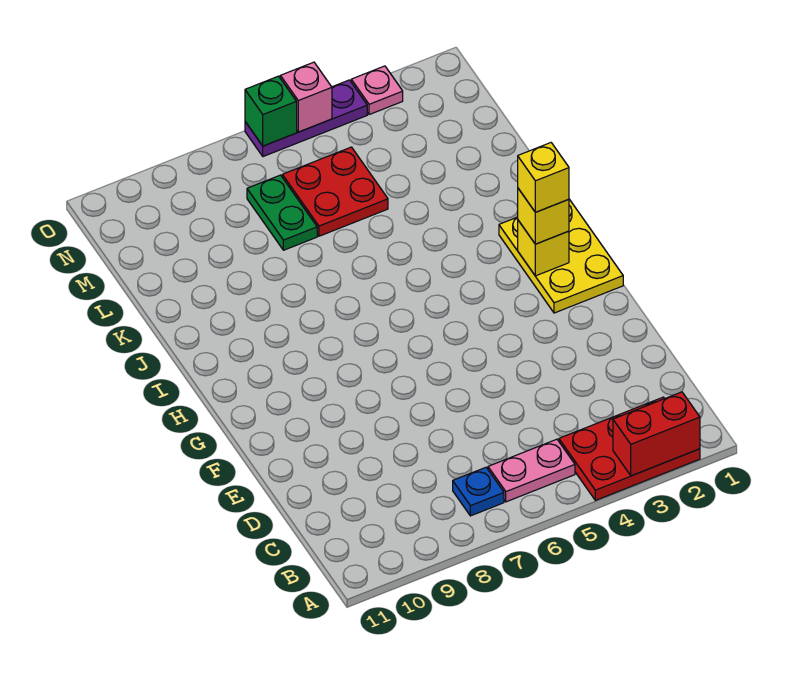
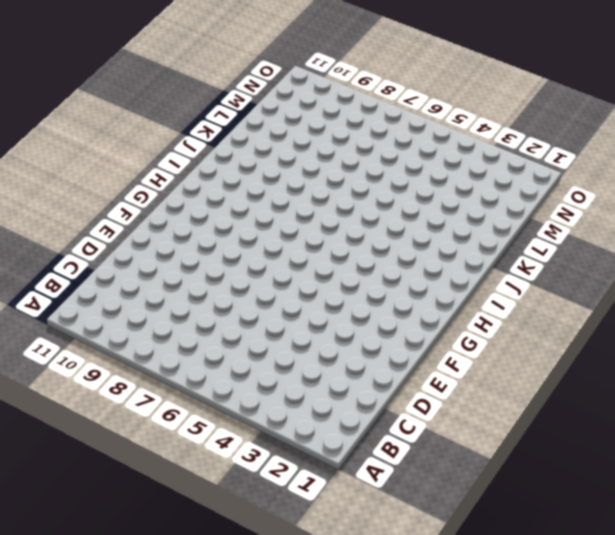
none -> red plate A2:B4 level 1
none -> pink plate B5:B6 level 1
none -> blue plate B7 level 1

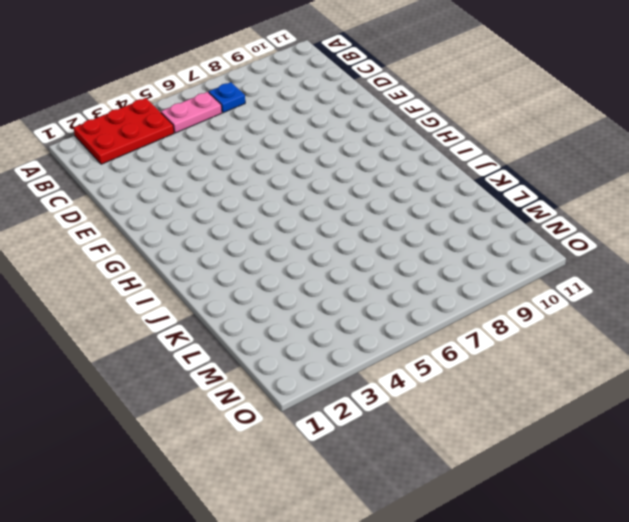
none -> yellow plate G1:I2 level 1
none -> red plate L5:M6 level 1
none -> green plate L7:M7 level 1

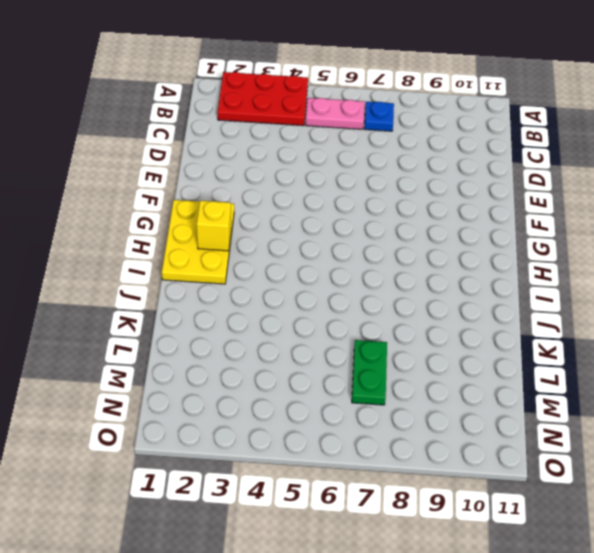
none -> red plate L5:M6 level 1
none -> pink plate O3 level 1
none -> purple plate O4:O6 level 1

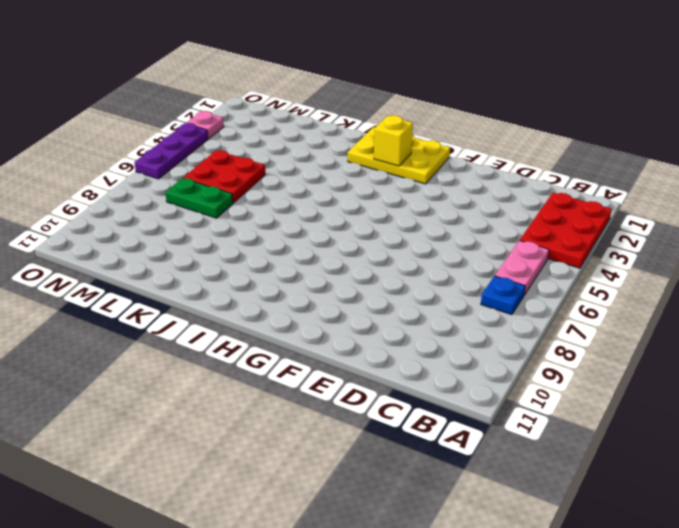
none -> red brick A2:A3 level 2
none -> pink brick O5 level 2
none -> green brick O6 level 2

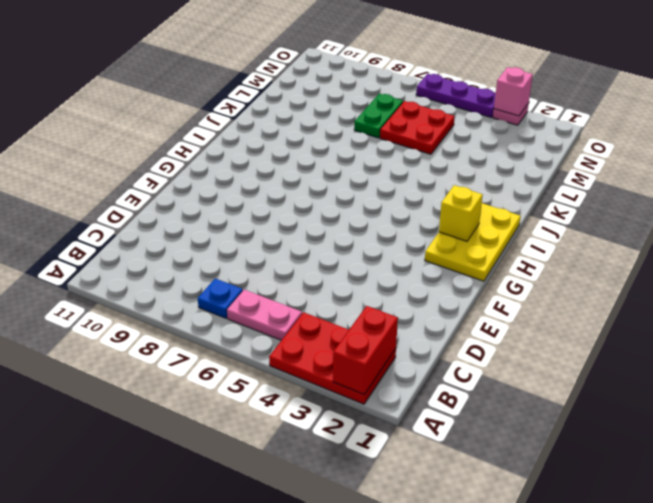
red brick A2:B2 level 2 -> red brick A2:A3 level 2
pink brick O3 level 2 -> pink brick O5 level 2
none -> green brick O6 level 2
none -> yellow brick H2 level 3
none -> yellow brick H2 level 4

